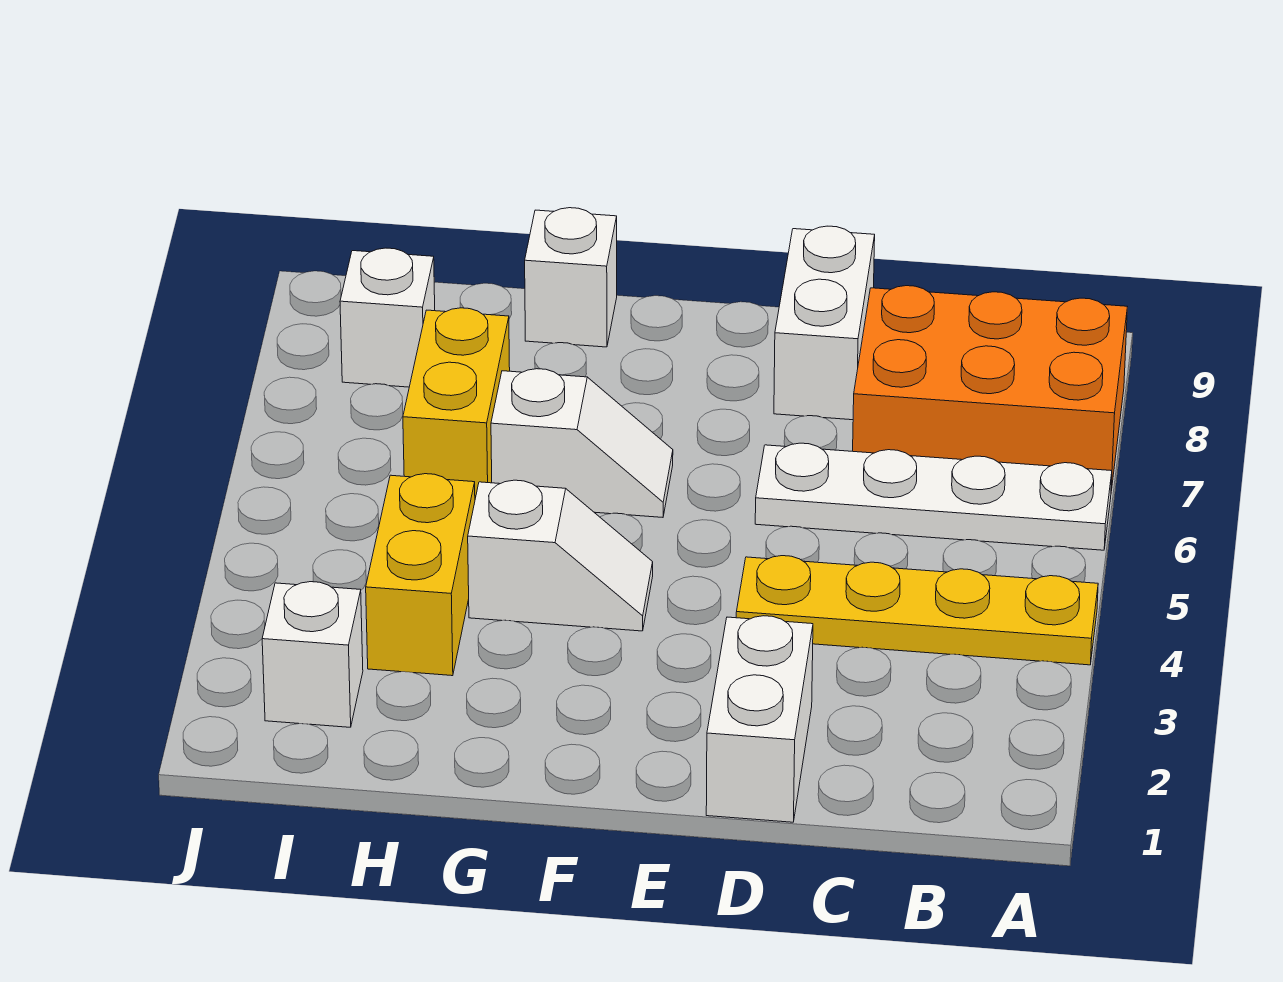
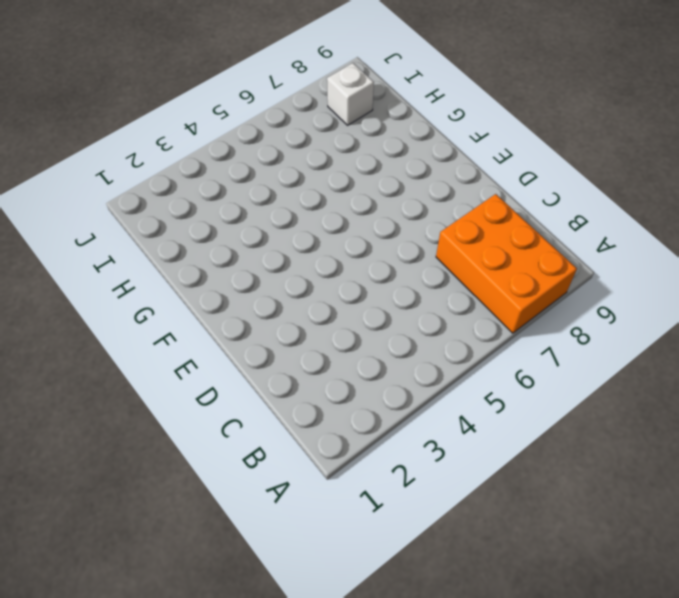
none -> yellow plate A4:D4 level 1
none -> white plate A6:D6 level 1
none -> white brick D1:D2 level 1

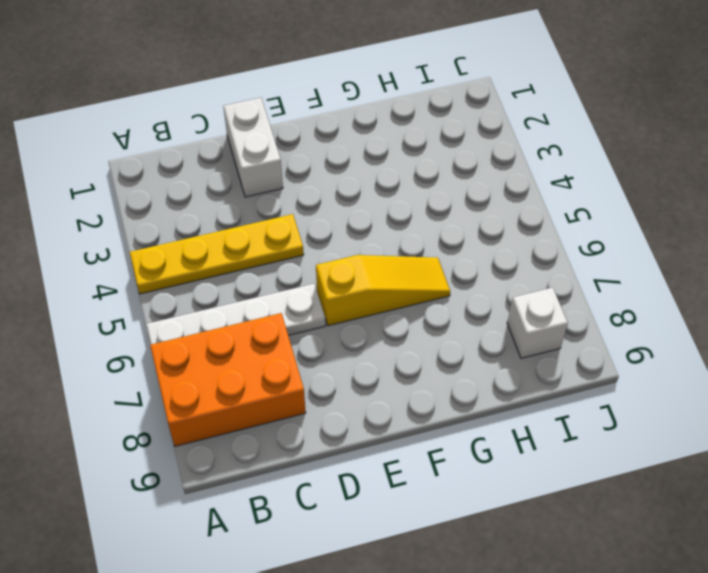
yellow slope E6:G6 level 1 top E -> white slope F6:G6 level 1 top G
none -> white brick D8:D9 level 1
none -> white slope F4:G4 level 1 top G
none -> white brick G9 level 1

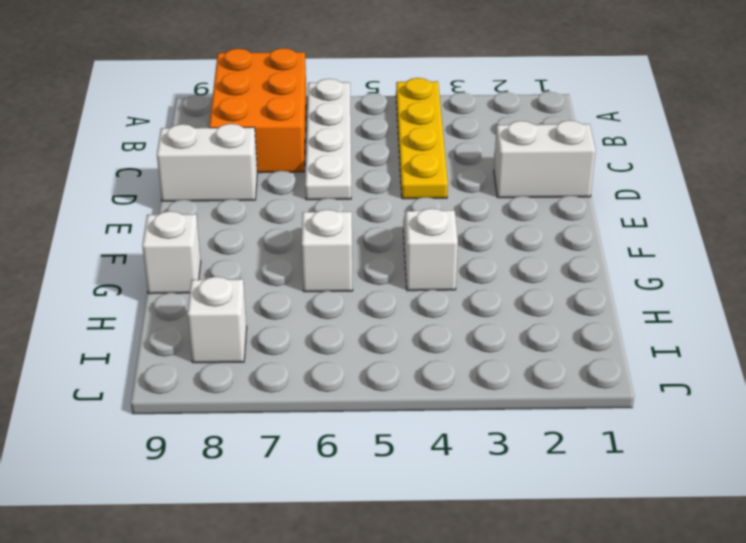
none -> yellow brick H3:H4 level 1
none -> yellow brick H6:H7 level 1
none -> white brick I2 level 1

